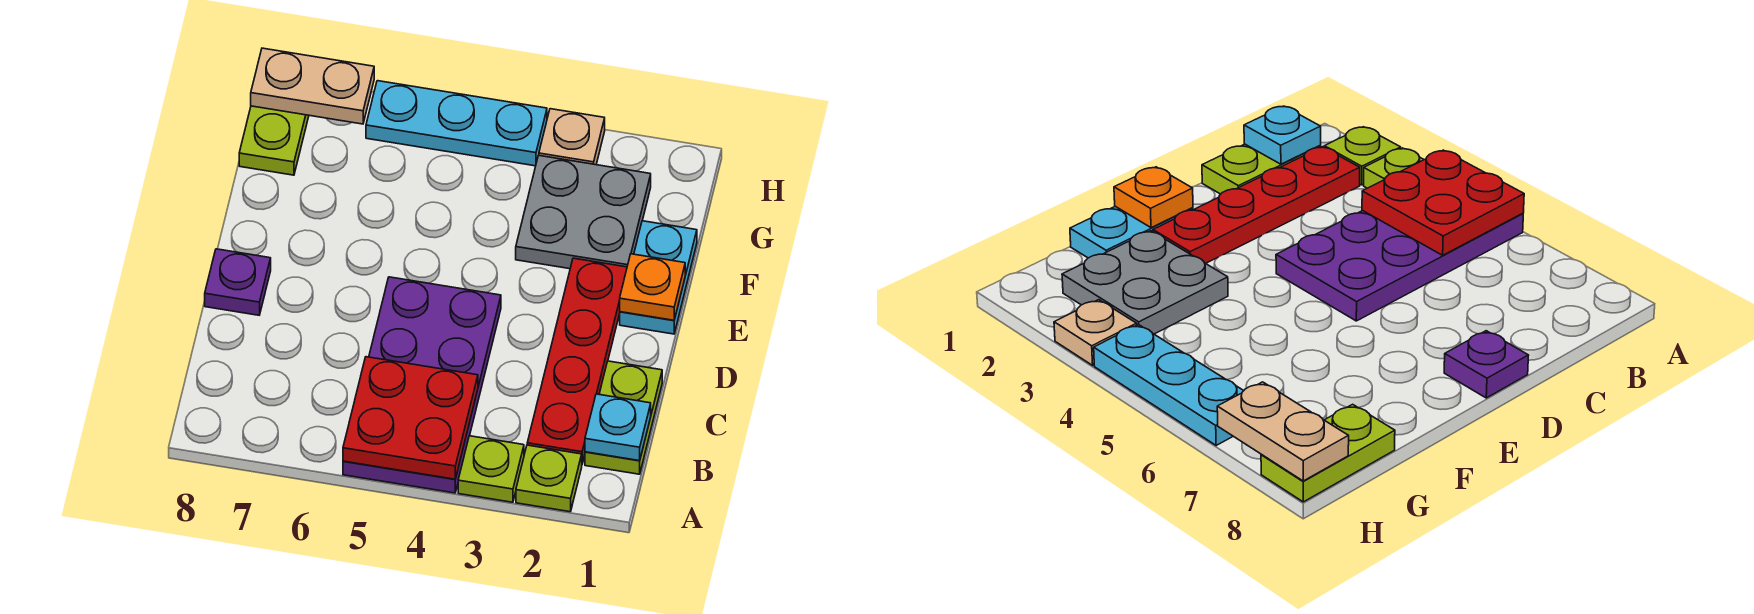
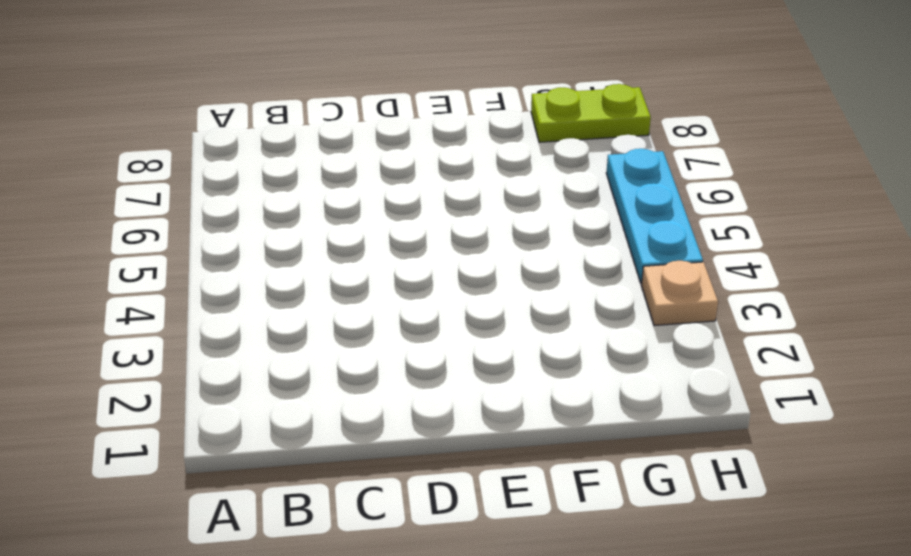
none -> lime plate A2 level 1
none -> lime plate A3 level 1
none -> purple plate A4:D5 level 1

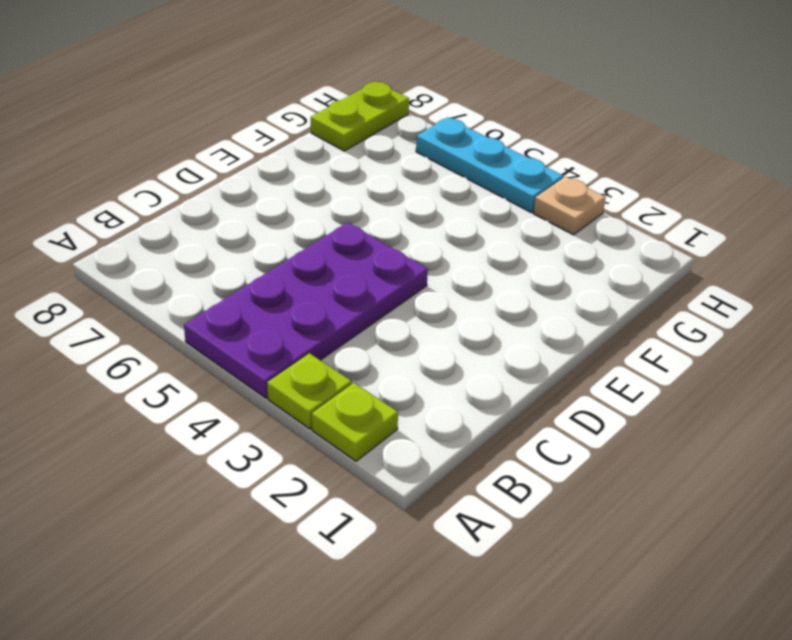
none -> lime plate B1:C1 level 1
none -> red plate B2:E2 level 1
none -> purple plate D8 level 1

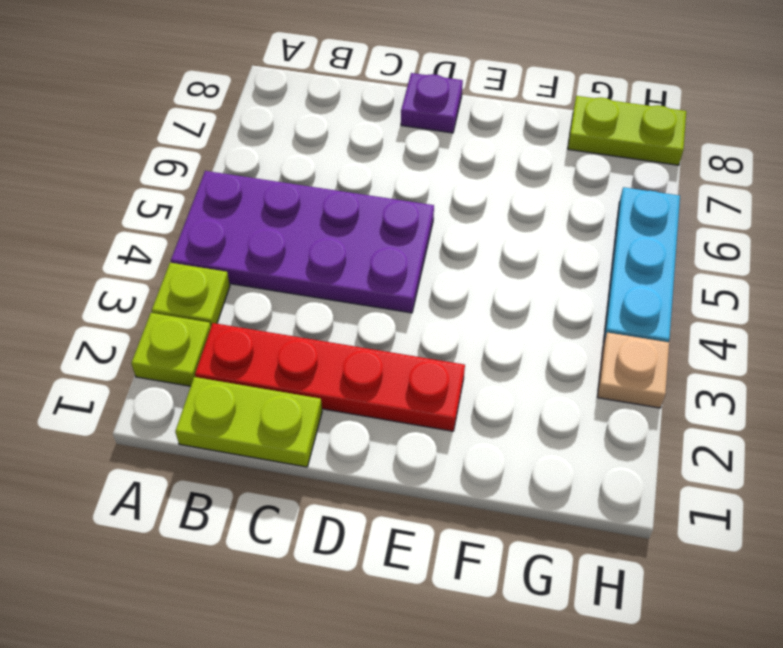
none -> cyan plate E1:F1 level 1
none -> grey plate F2:G3 level 1
none -> red plate A4:B5 level 2

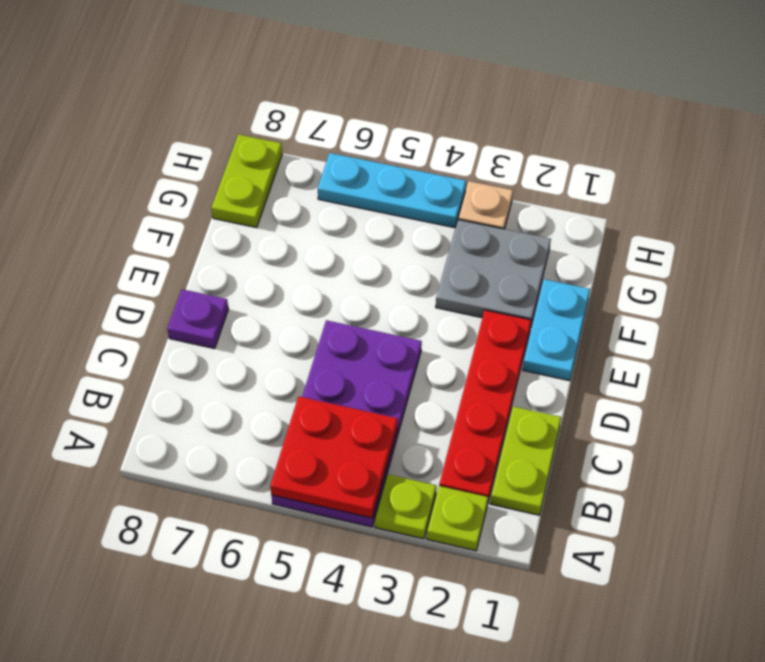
none -> cyan plate B1 level 2
none -> orange plate E1 level 2
none -> tan plate H7:H8 level 2

